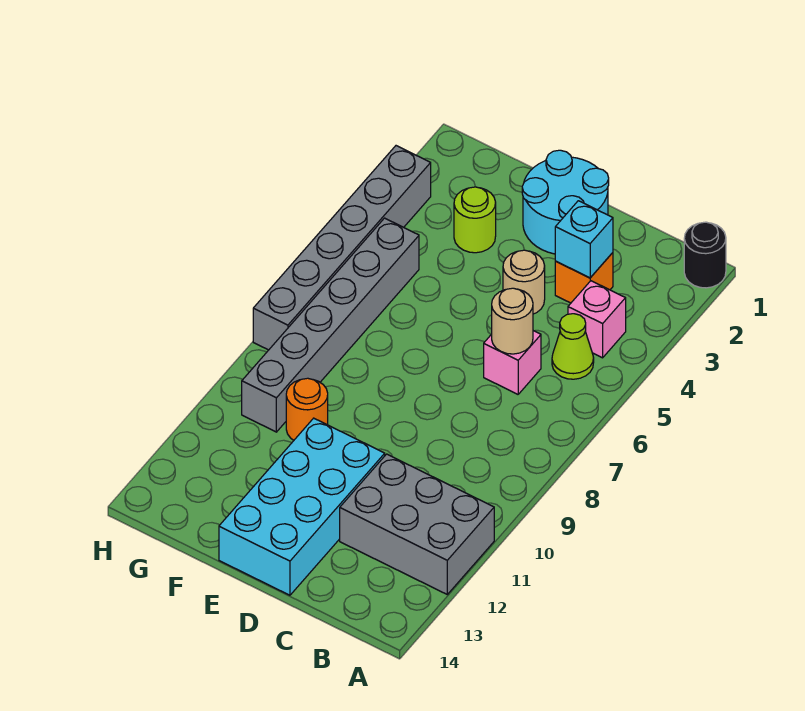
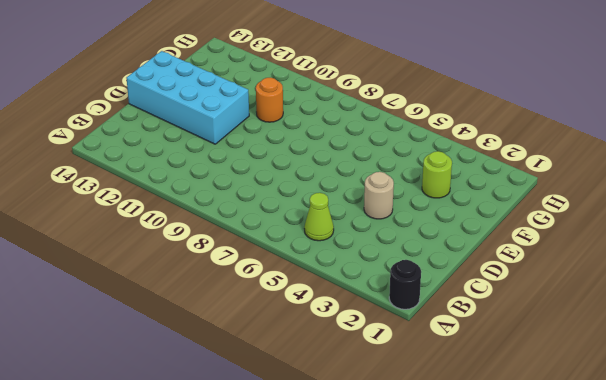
none -> grey brick A11:C12 level 1
none -> pink brick B4 level 1
none -> orange brick C3 level 1

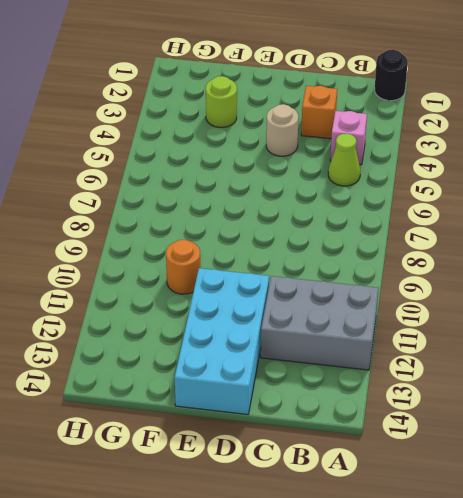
none -> pink brick C6 level 1
none -> cyan round brick D1:E2 level 1
none -> grey brick G5:G10 level 1

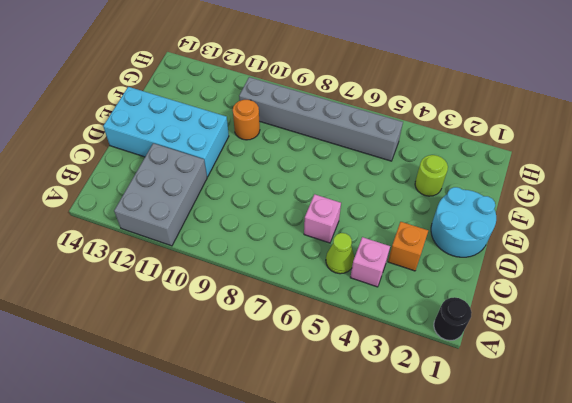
none -> tan round brick D4 level 1
none -> grey brick H3:H8 level 1
none -> cyan brick C3 level 2

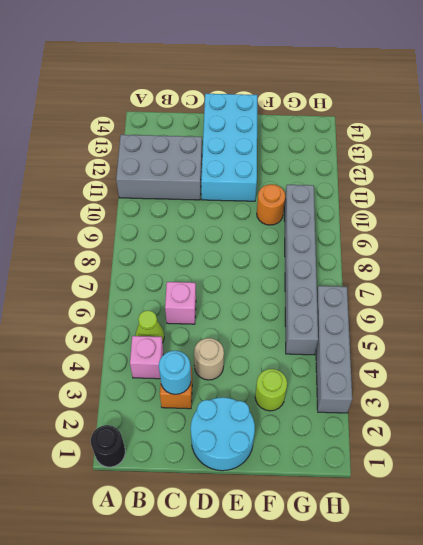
cyan round brick C3 level 2 -> cyan brick C3 level 2
grey brick H3:H6 level 1 -> grey brick H3:H8 level 1
none -> tan round brick C6 level 2

